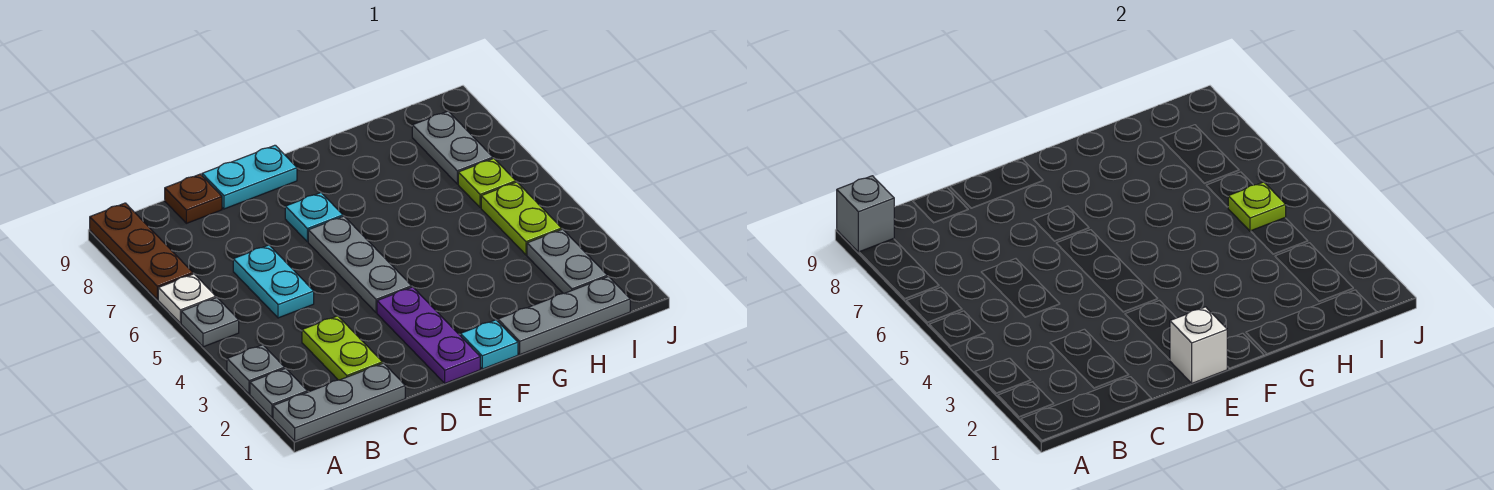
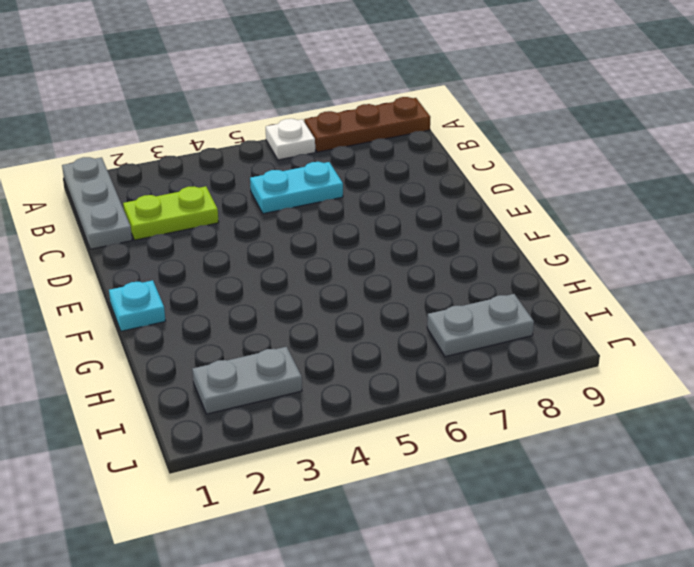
none -> grey plate A2 level 1
none -> grey plate A3 level 1
none -> grey plate A5 level 1

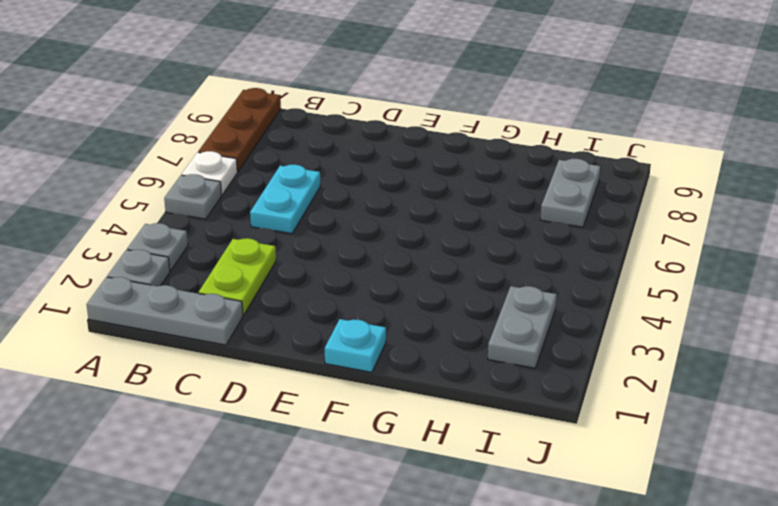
none -> brown plate C9 level 1
none -> cyan plate D9:E9 level 1
none -> purple plate E1:E3 level 1

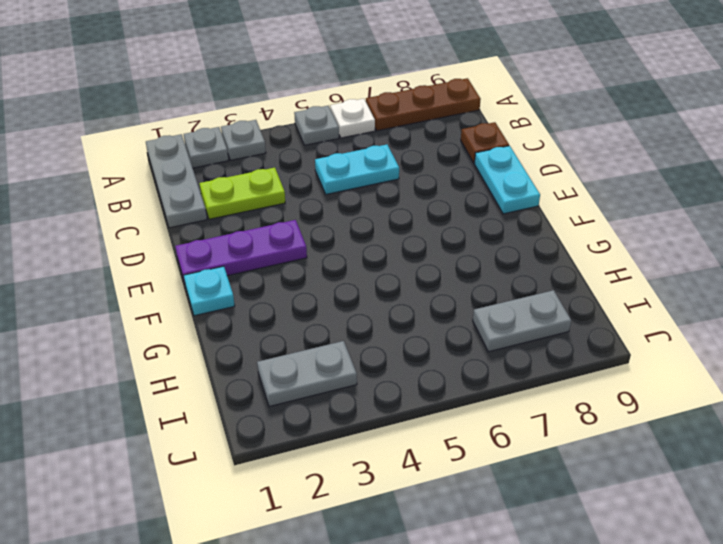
none -> grey plate E4:E6 level 1
none -> cyan plate E7 level 1
none -> grey plate G1:I1 level 1

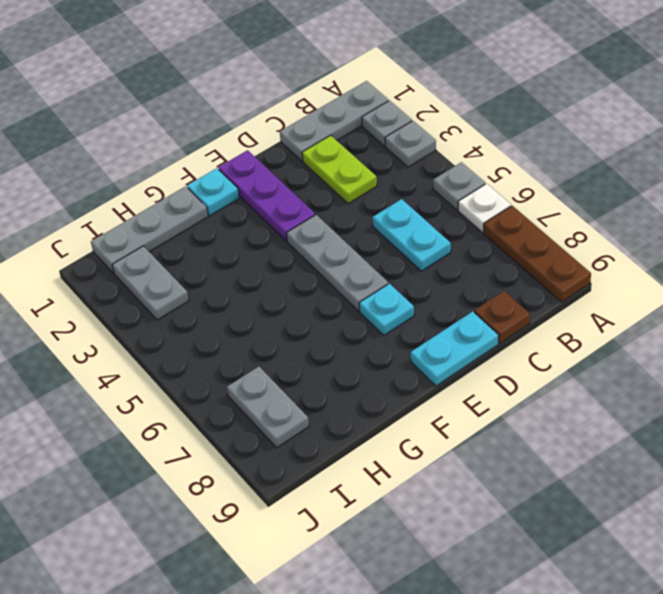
none -> lime plate I4:I5 level 1
none -> lime plate I6 level 1
none -> grey brick A9 level 2

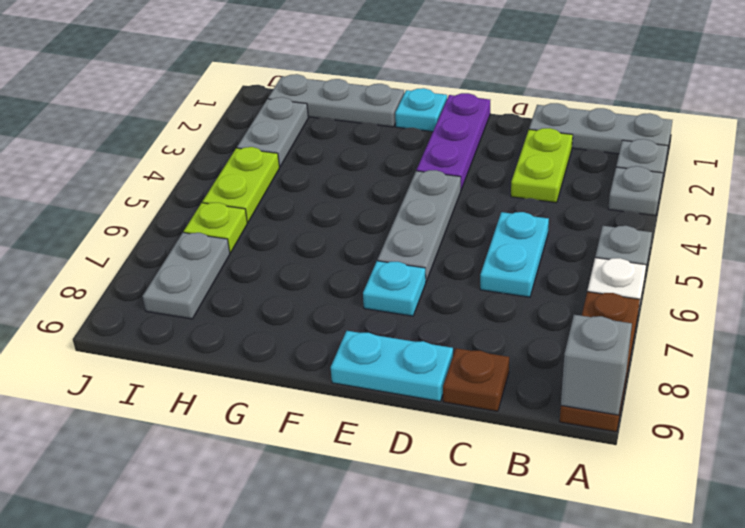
none -> white brick E1 level 2
none -> lime plate I5 level 2

